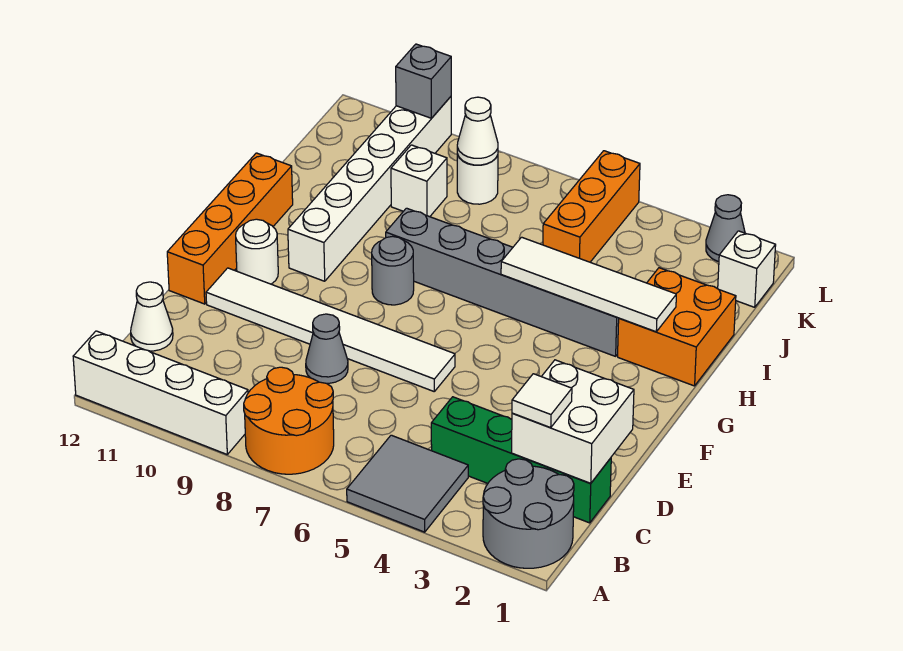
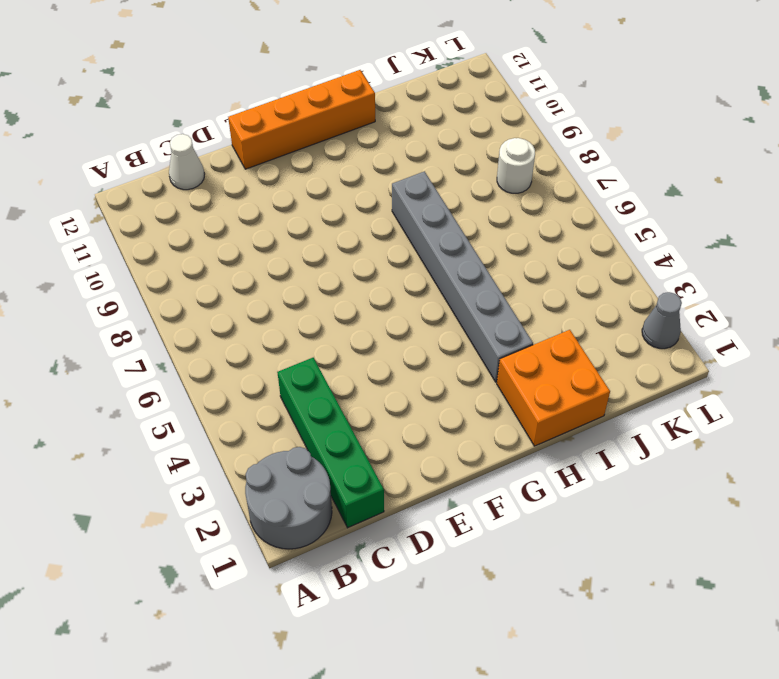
none -> grey tile A4:B5 level 1
none -> orange round brick A7:B8 level 1
none -> white brick A9:A12 level 1

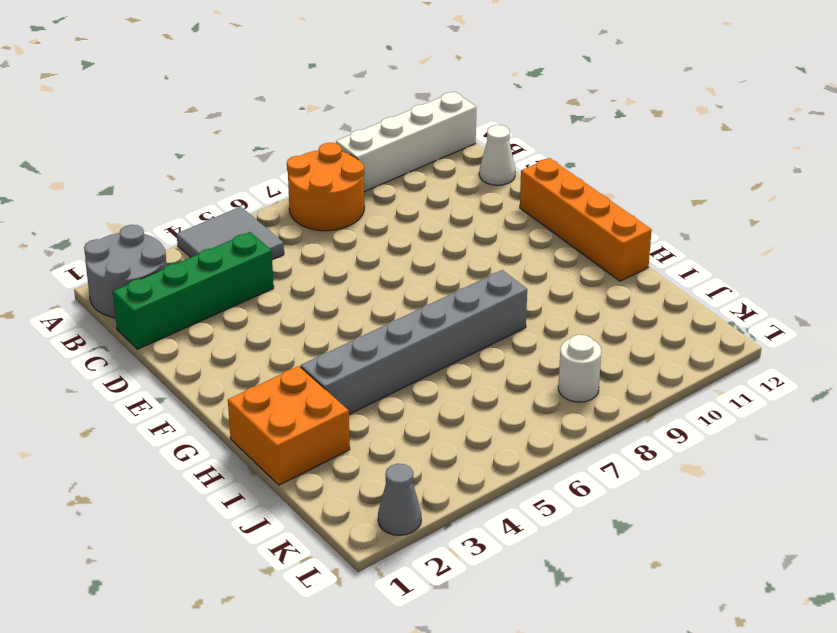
none -> grey cone D8 level 1
none -> white tile E6:E11 level 1
none -> white round brick F11 level 1

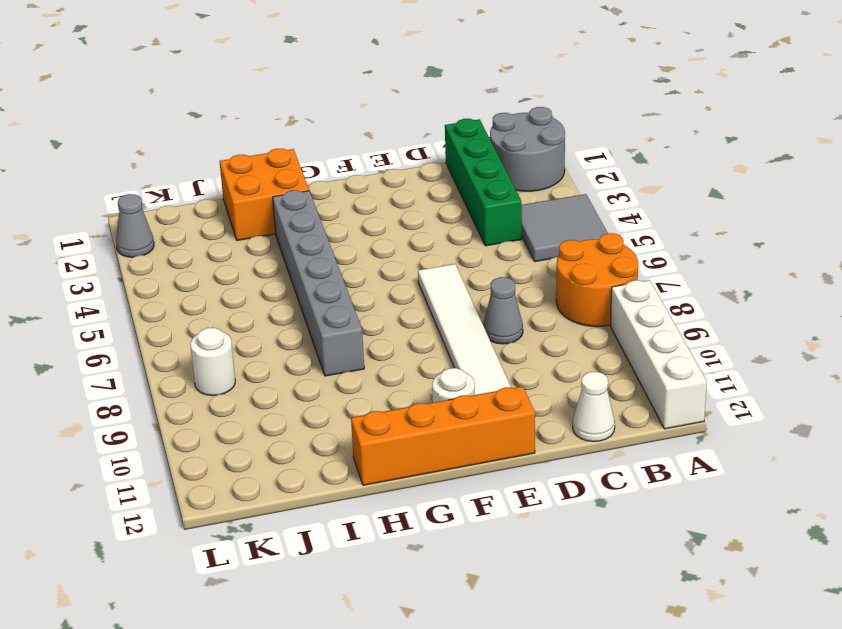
none -> grey round brick G8 level 1
none -> white brick G10:L10 level 1
none -> orange brick J5:L5 level 1

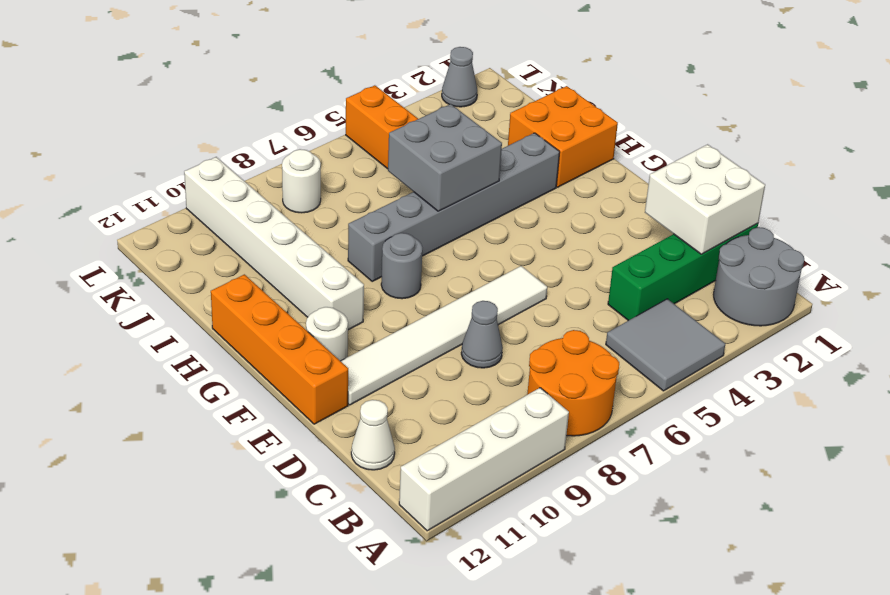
grey brick H5:I6 level 2 -> white tile H2:H5 level 2
none -> white brick J9 level 1
none -> white brick K1 level 1
none -> white cone K8 level 2

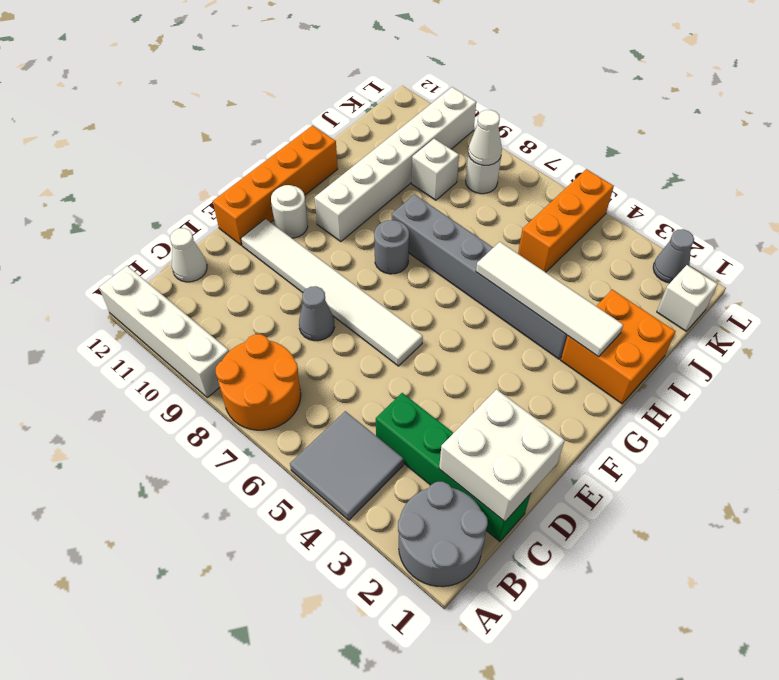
none -> grey brick L10 level 2
none -> white tile C2 level 3

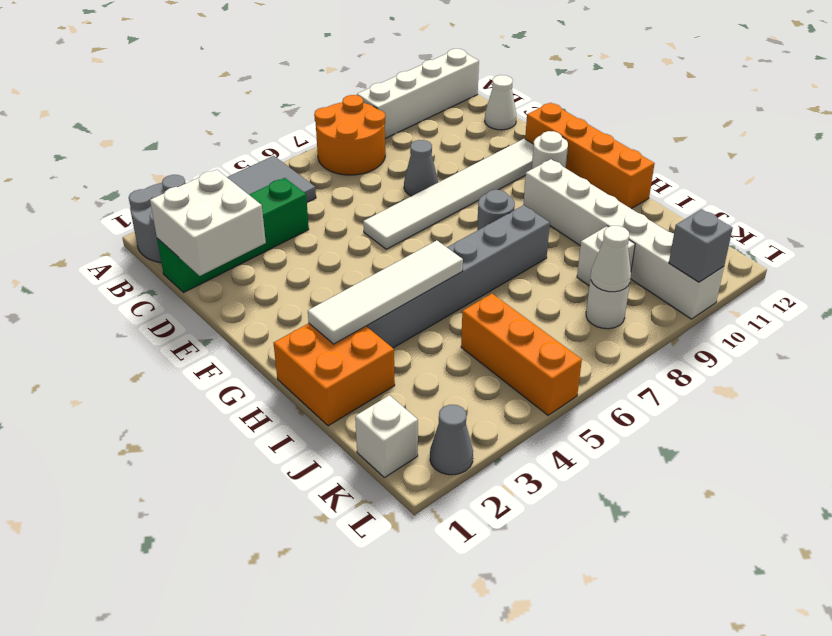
none -> white tile C2 level 3

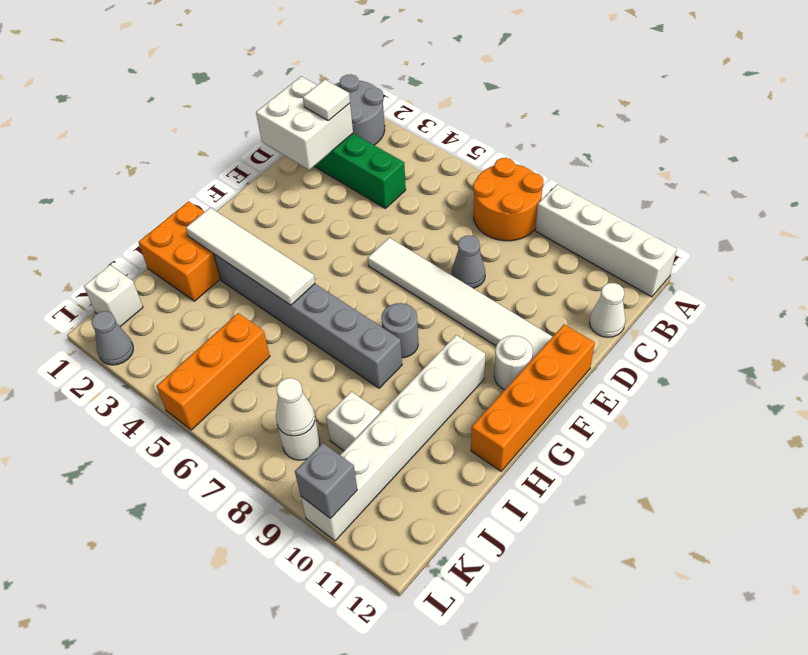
none -> grey tile A4:B5 level 1

